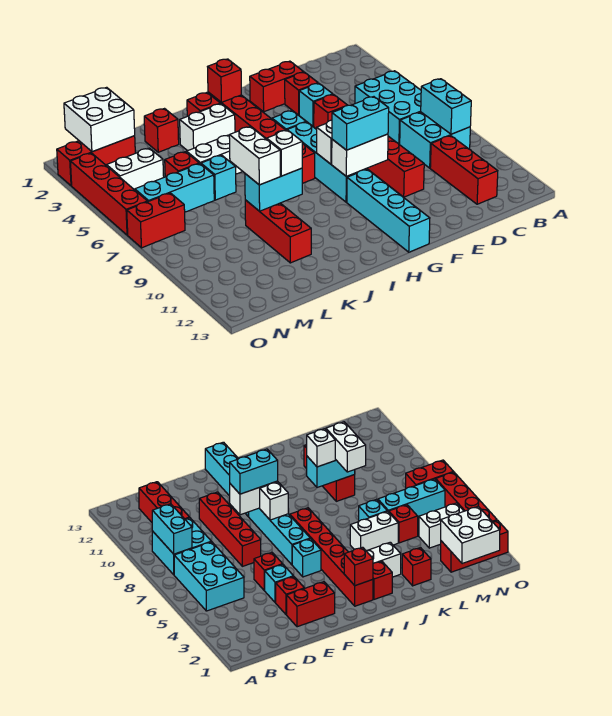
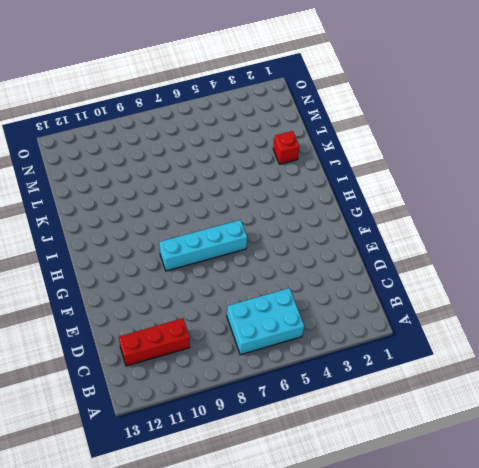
none -> cyan brick B8:C9 level 1
none -> red brick E2:F2 level 1
none -> red brick E3 level 1
none -> cyan brick E4 level 1

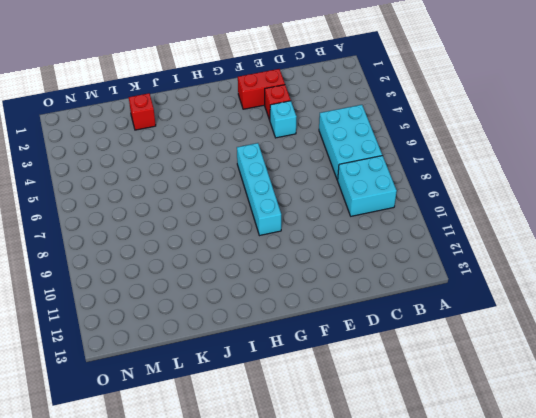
none -> red brick C10:C12 level 1
none -> red brick E5 level 1
none -> red brick E7:E10 level 1
none -> cyan brick G5 level 1

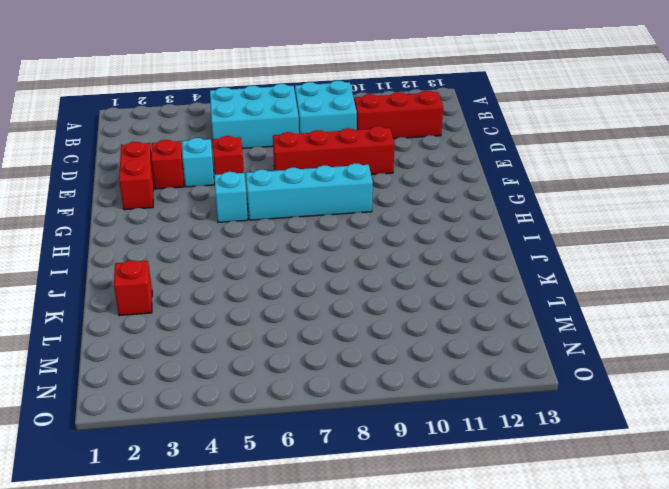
none -> cyan brick G10:G13 level 1
none -> red brick H2:H7 level 1
none -> red brick I2 level 1
none -> white brick I3:J3 level 1

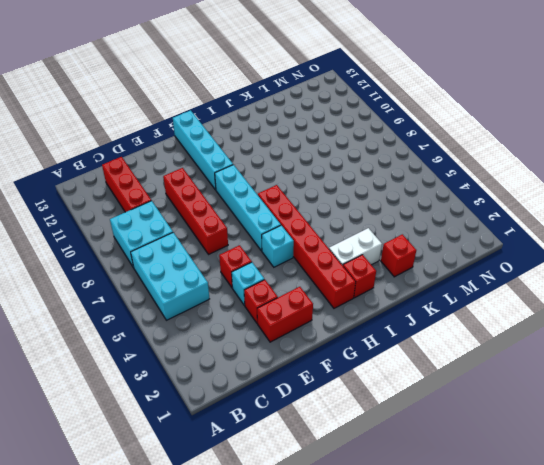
none -> white brick J5:K5 level 1
none -> cyan brick K6 level 1
none -> red brick K9:K11 level 1
none -> red brick L5 level 1

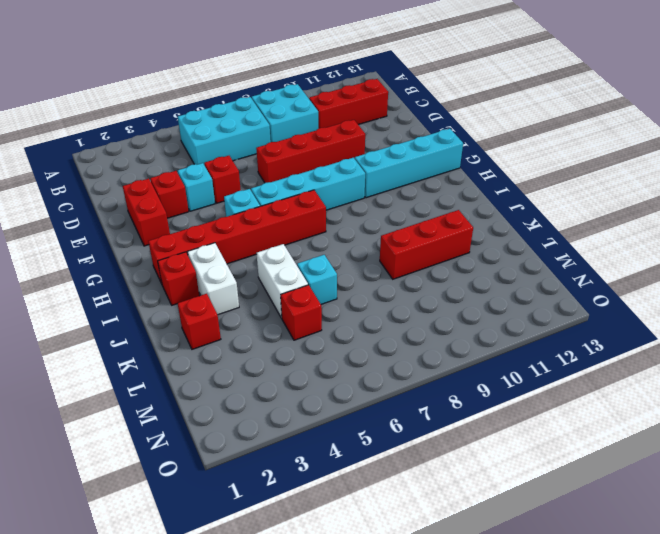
none -> cyan brick L6:N6 level 1
none -> red brick M2:O2 level 1
none -> white brick M4:N4 level 1
none -> red brick N7:O7 level 1

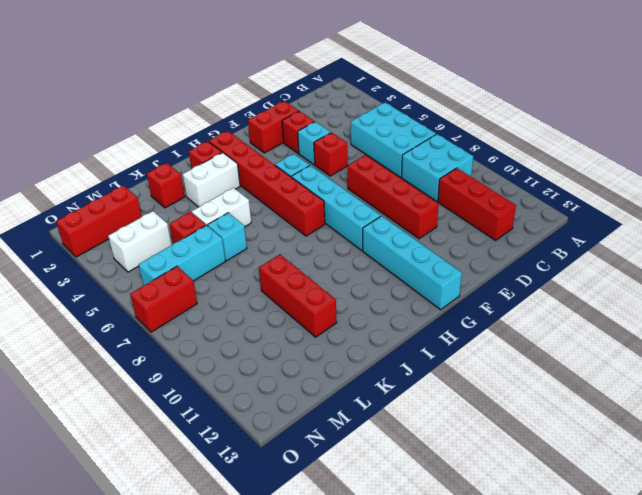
none -> red brick O3:O6 level 1
none -> cyan brick B8:B9 level 2
none -> white brick F9:G9 level 2
none -> white brick G8 level 2

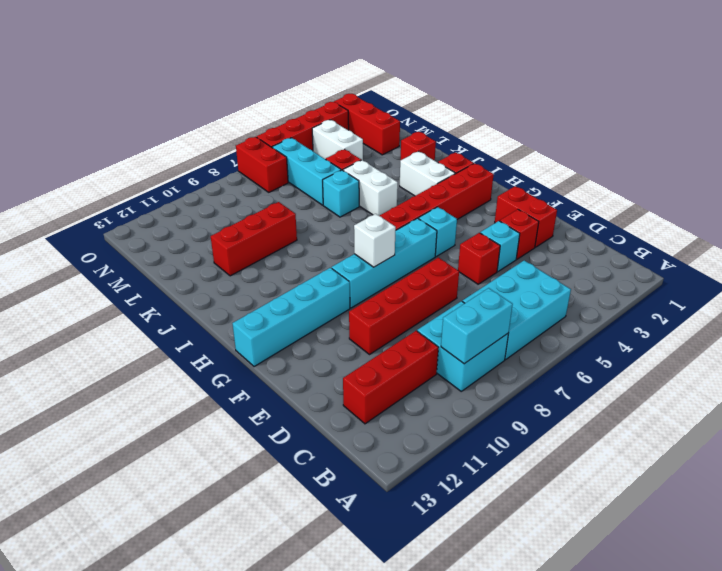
none -> white brick F9:G9 level 2
none -> red brick H2 level 2
none -> cyan brick J9:K9 level 2
none -> white brick M1:N2 level 2

